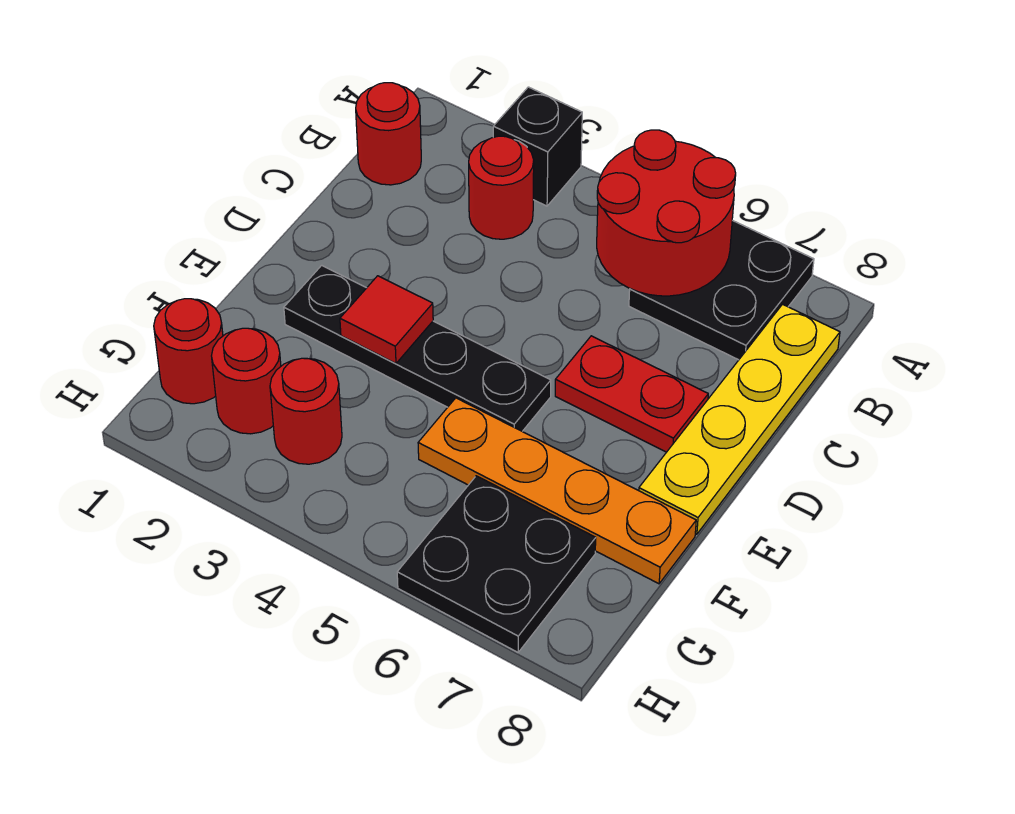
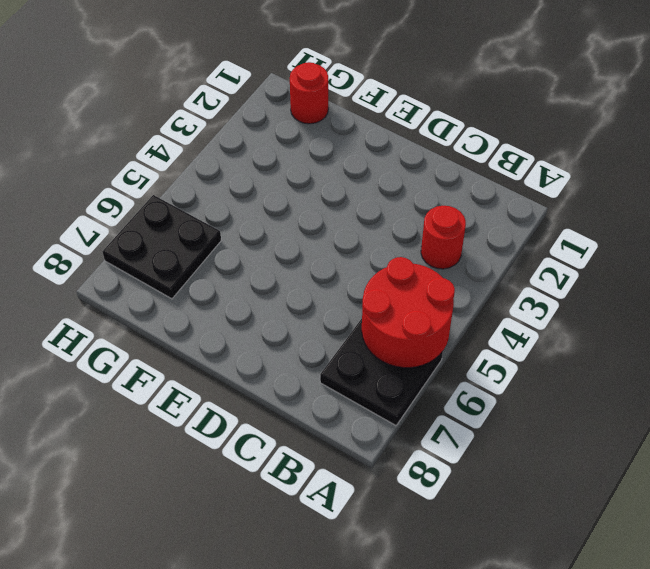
none -> black brick A3 level 1
none -> red round brick B1 level 1
none -> yellow plate B8:E8 level 1

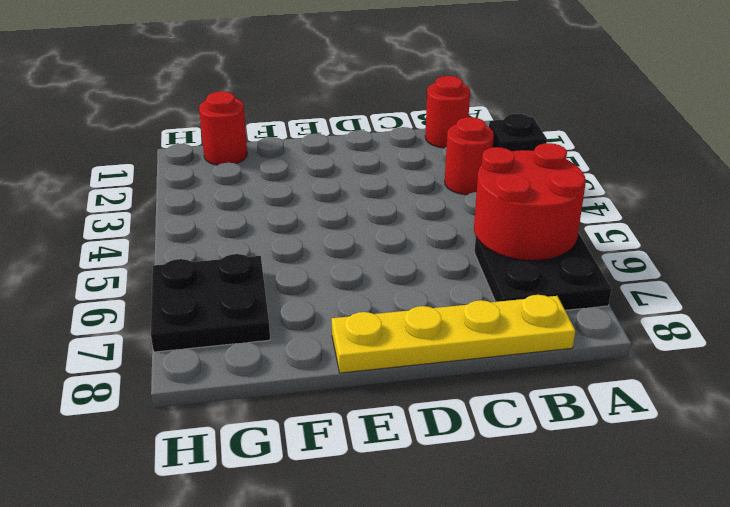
none -> red plate D6:D7 level 1
none -> black plate E2:E5 level 1
none -> orange plate F5:F8 level 1

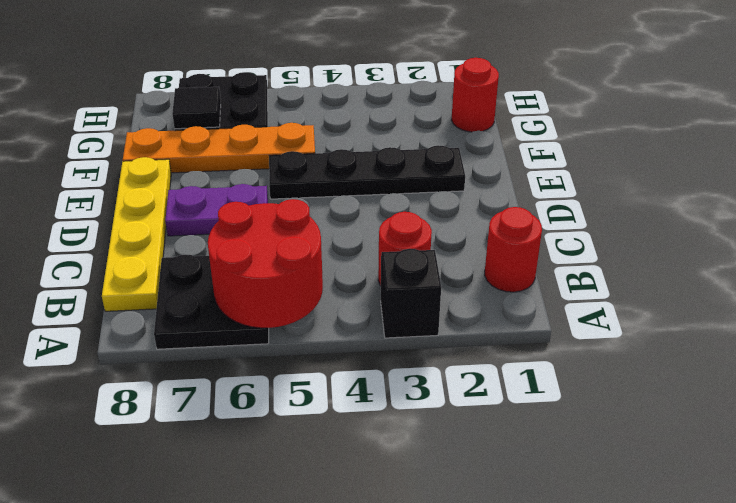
purple plate D6:D7 level 1 -> red plate D6:D7 level 1
black tile G7 level 2 -> none
none -> red round brick G2 level 1
none -> red round brick G3 level 1
none -> red tile E3 level 2

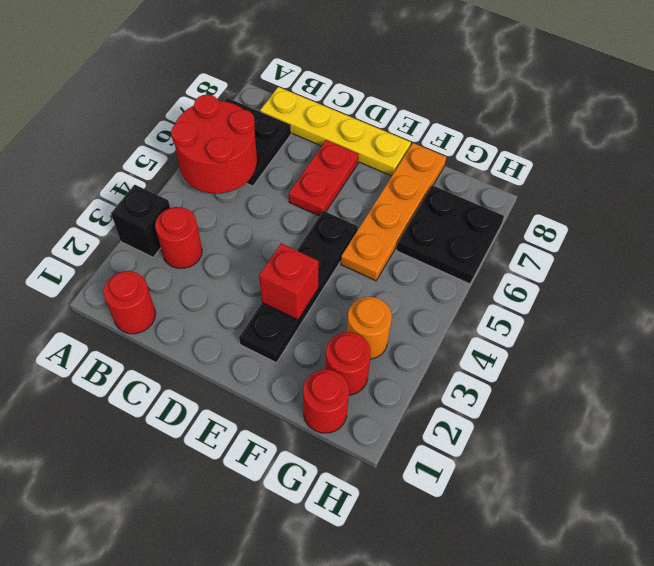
red brick E3 level 2 -> red tile E3 level 2
orange round brick G3 level 1 -> red round brick G3 level 1

